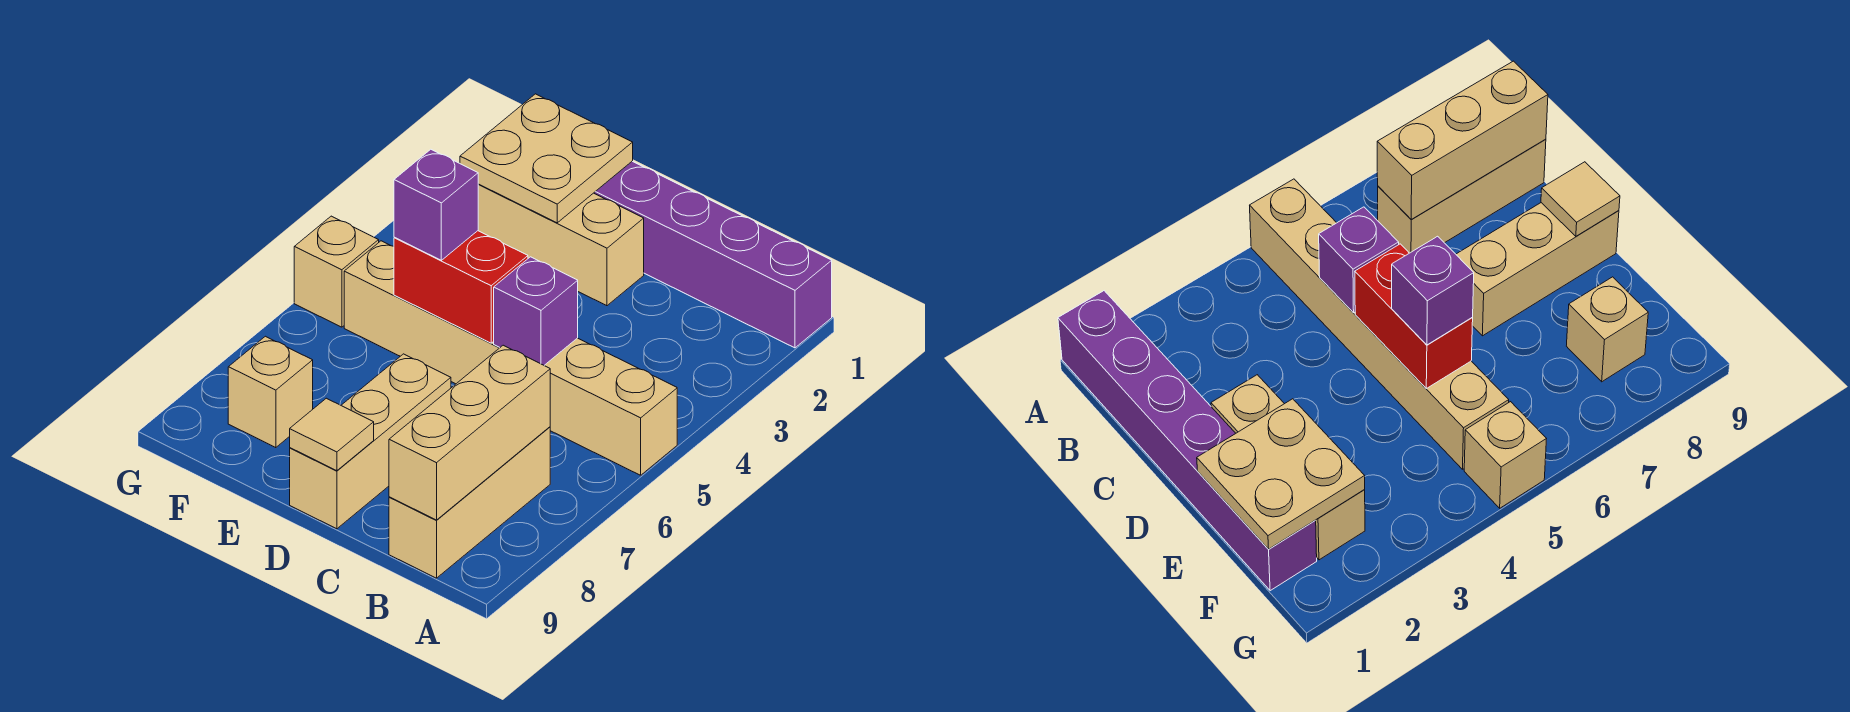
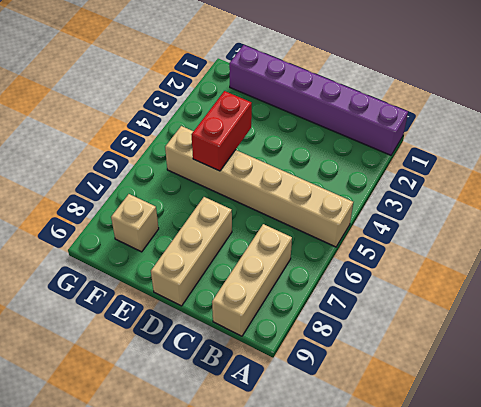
red brick E4:E5 level 2 -> red brick D5:E5 level 2
none -> tan brick D2:F2 level 1
none -> tan brick G5 level 1
none -> tan brick B7:B9 level 2

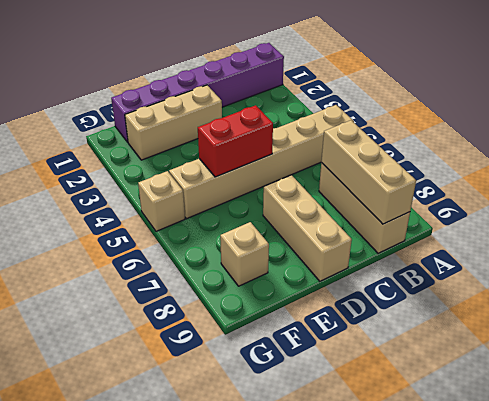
none -> purple brick C5 level 2
none -> tan tile D9 level 2
none -> tan plate E1:F2 level 2

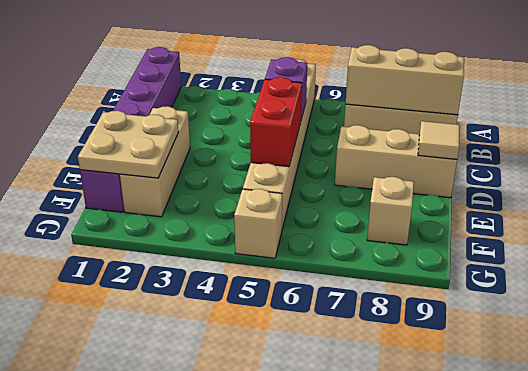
none -> purple brick E5 level 3

